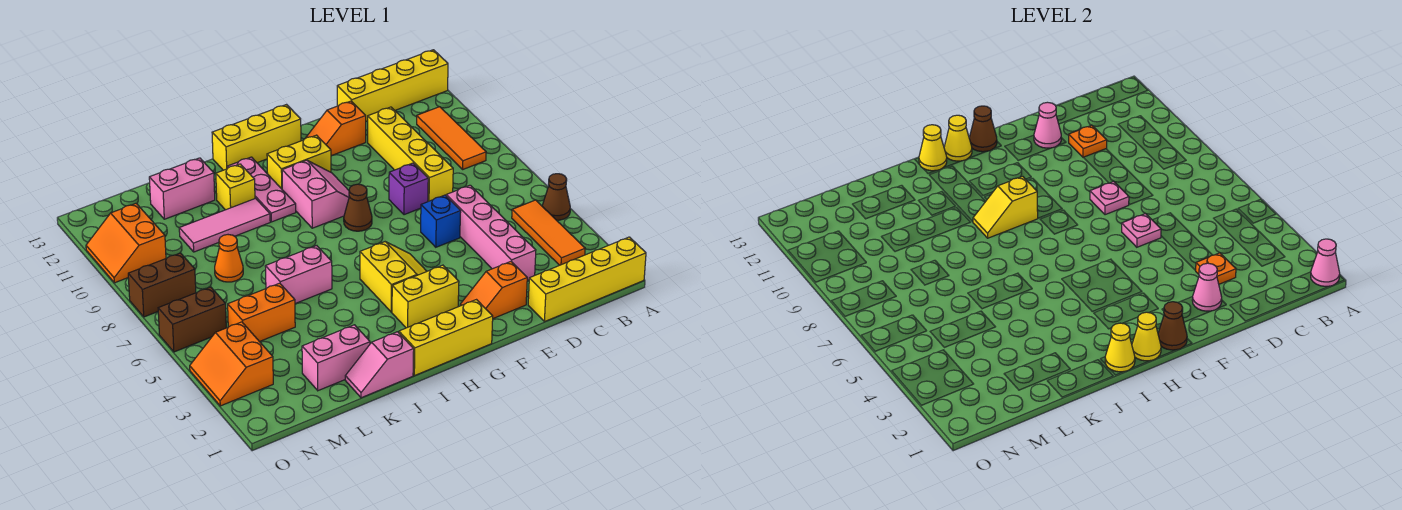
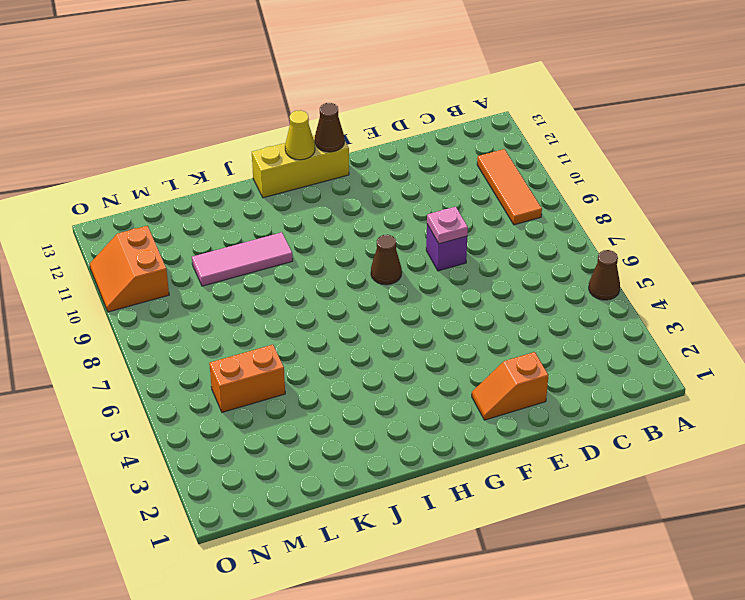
none -> yellow brick A1:D1 level 1
none -> yellow brick A13:D13 level 1
none -> orange tile B3:B5 level 1
none -> pink brick D3:D6 level 1

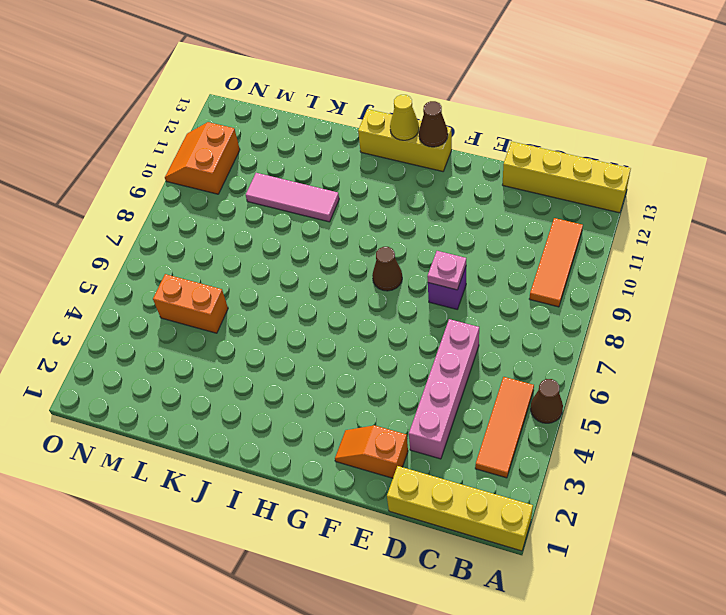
none -> yellow brick D8:D11 level 1
none -> blue brick E6 level 1
none -> orange slope E12:F12 level 1 top E
none -> yellow brick G1:I1 level 1

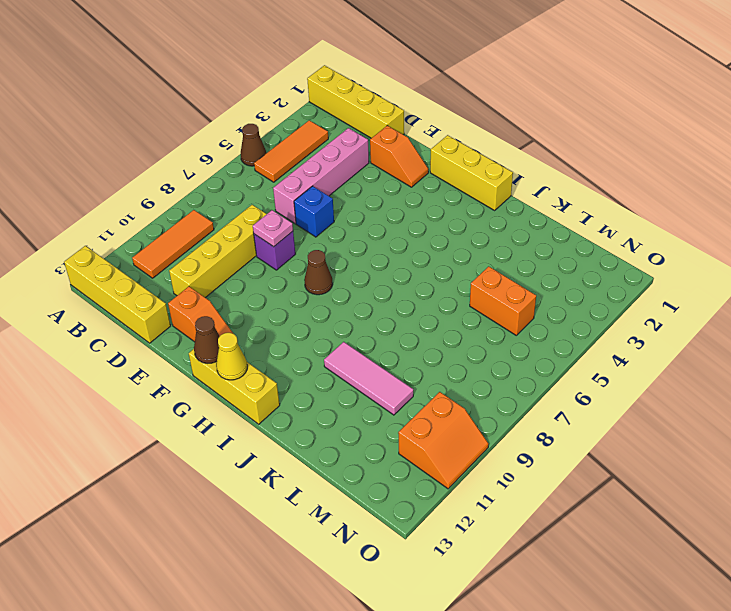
none -> yellow brick G3:H3 level 1
none -> yellow slope G4:H5 level 1 top H
none -> pink slope G9:H10 level 1 top H
none -> yellow brick G11:H11 level 1

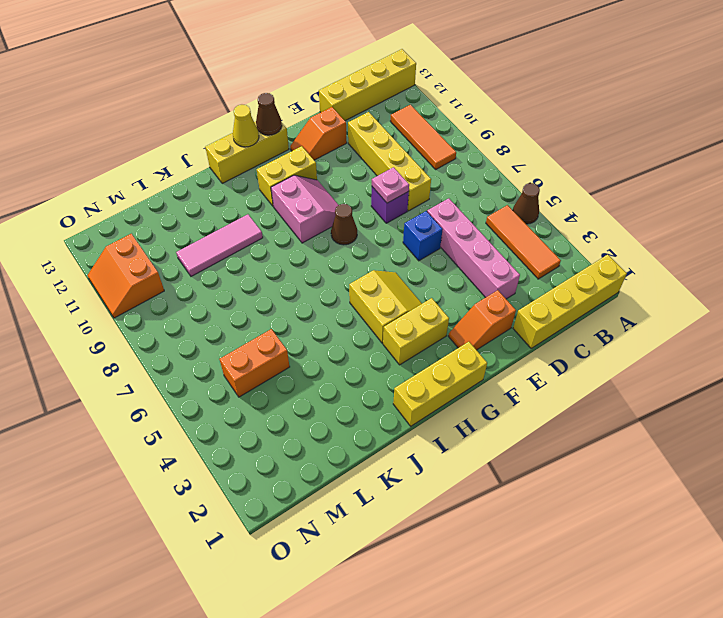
none -> pink plate I10:I12 level 1
none -> pink slope J1:K1 level 1 top J
none -> pink brick J6:K6 level 1
none -> yellow brick J11 level 1

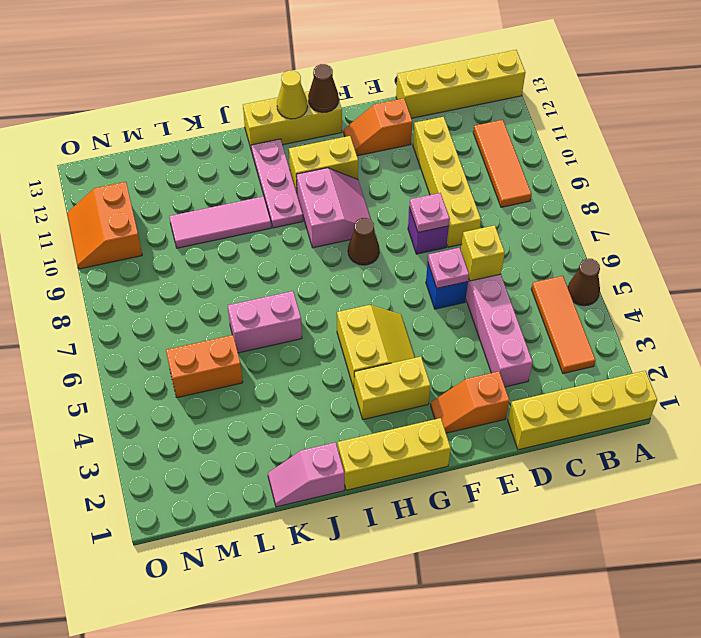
yellow brick D6 level 2 -> yellow brick J11 level 1
none -> pink brick K2:L2 level 1
none -> pink brick K12:L12 level 1
none -> orange cone L8 level 1
none -> orange slope N3:O4 level 1 top N

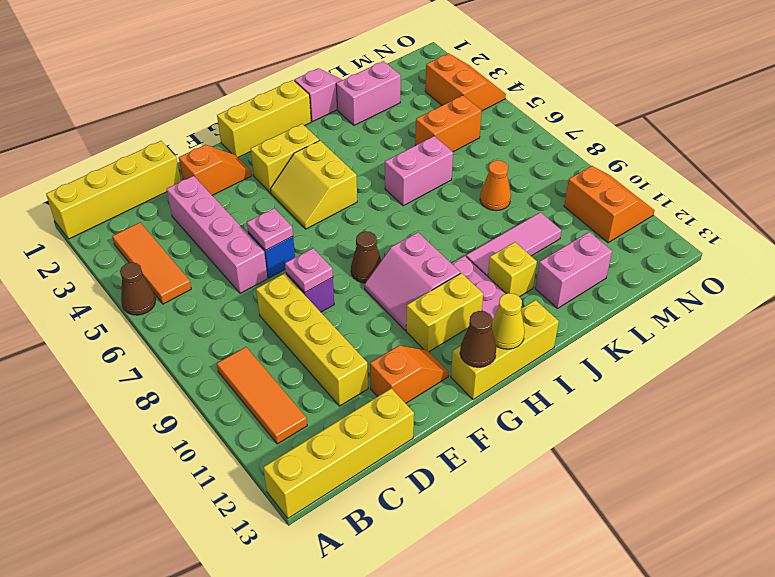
none -> brown brick N6:O6 level 1
none -> brown brick N8:O8 level 1
none -> pink cone A1 level 2
none -> orange plate D3 level 2

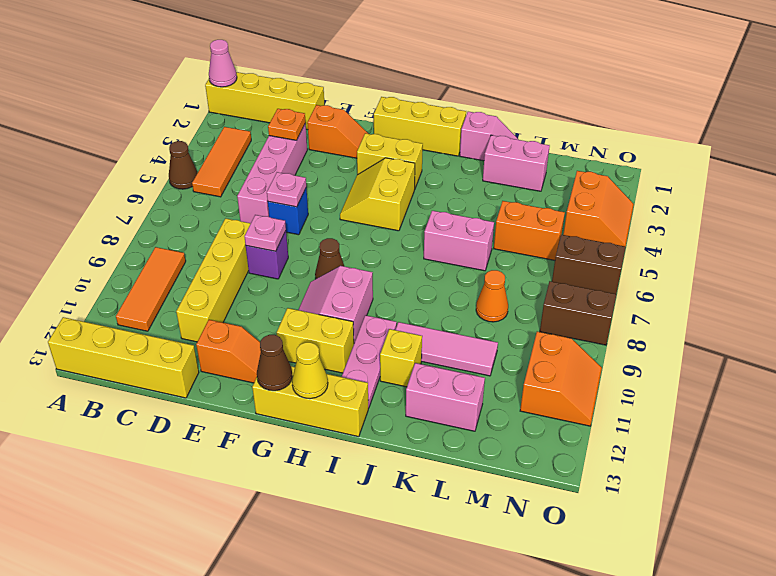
none -> orange plate D11 level 2
none -> pink cone E2 level 2
none -> pink cone E12 level 2
none -> brown cone G1 level 2

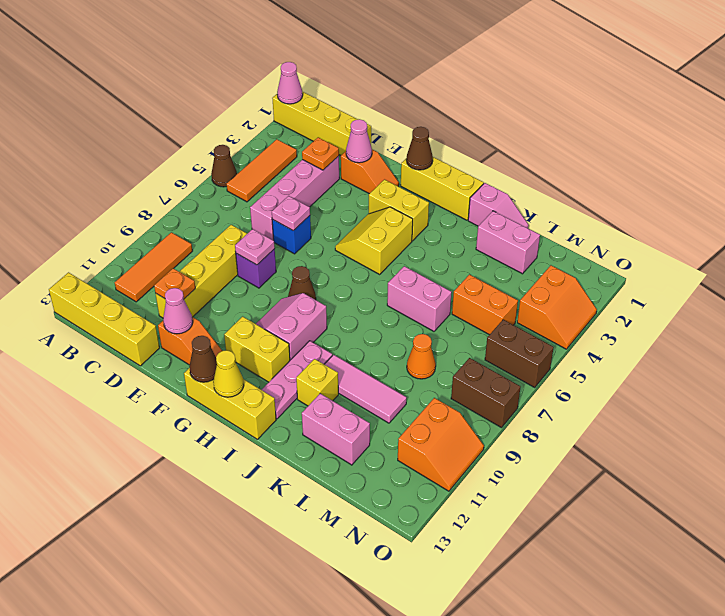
none -> yellow cone H1 level 2
none -> yellow slope H9:I9 level 2 top H
none -> yellow cone I1 level 2
none -> yellow cone I13 level 2

